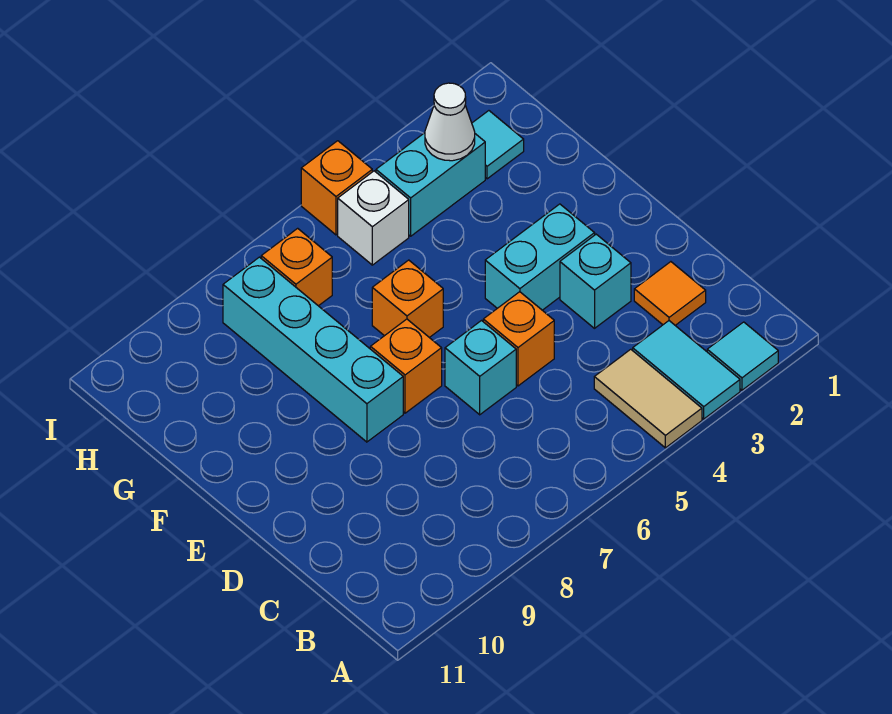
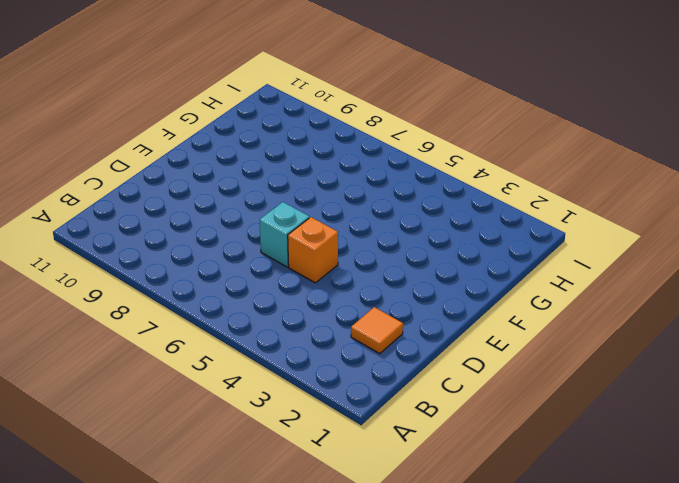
none -> cyan tile A2 level 1
none -> cyan tile A3:B3 level 1
none -> tan tile A4:B4 level 1

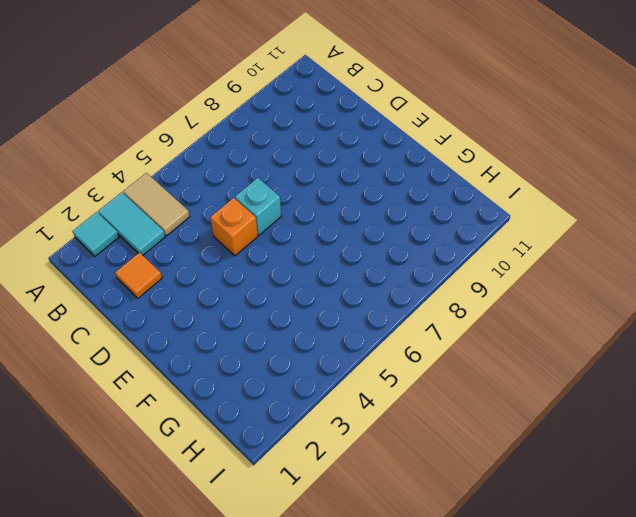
none -> cyan brick D3 level 1
none -> cyan brick E3:E4 level 1
none -> orange brick E7 level 1

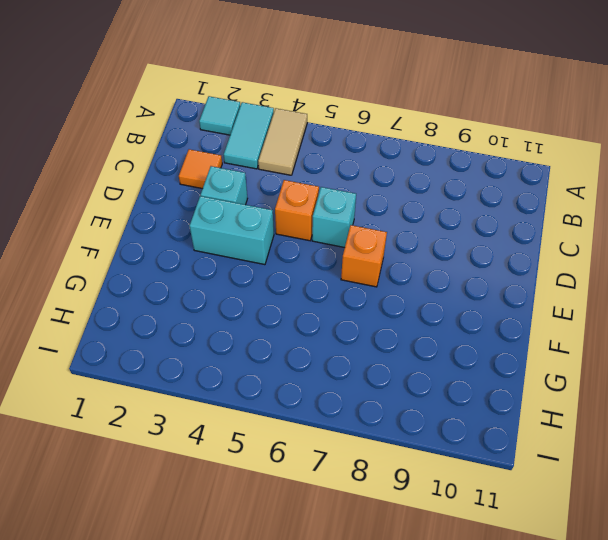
none -> cyan brick E8:H8 level 1
none -> orange brick F6 level 1
none -> cyan tile H2 level 1

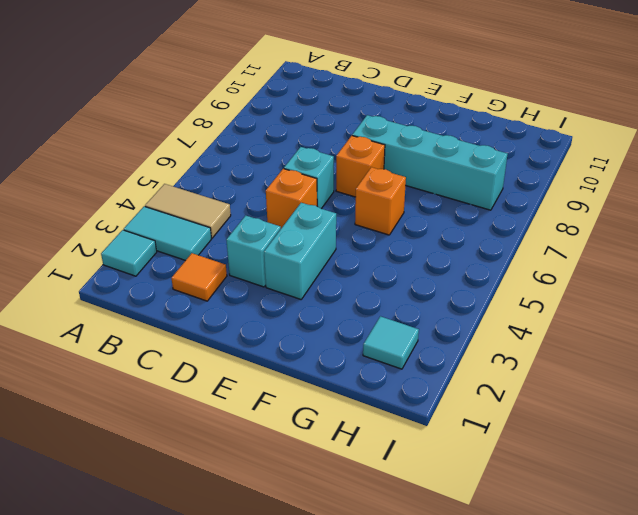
none -> cyan brick H3:H4 level 1
none -> white brick H5 level 1
none -> orange brick H7 level 1

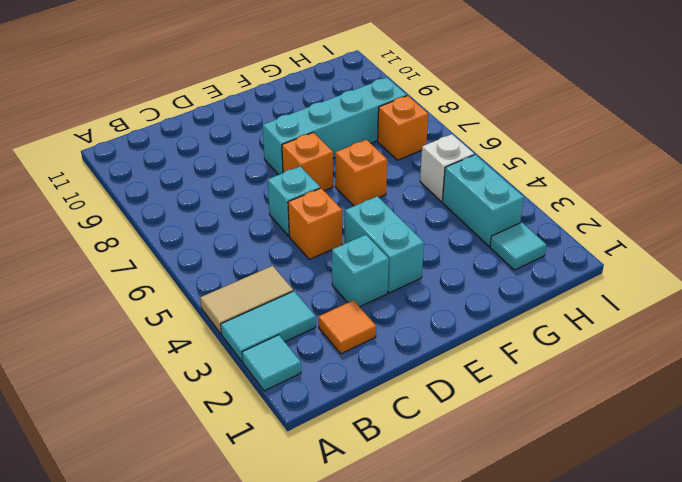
none -> orange brick I5 level 1
none -> white cone H3 level 2

